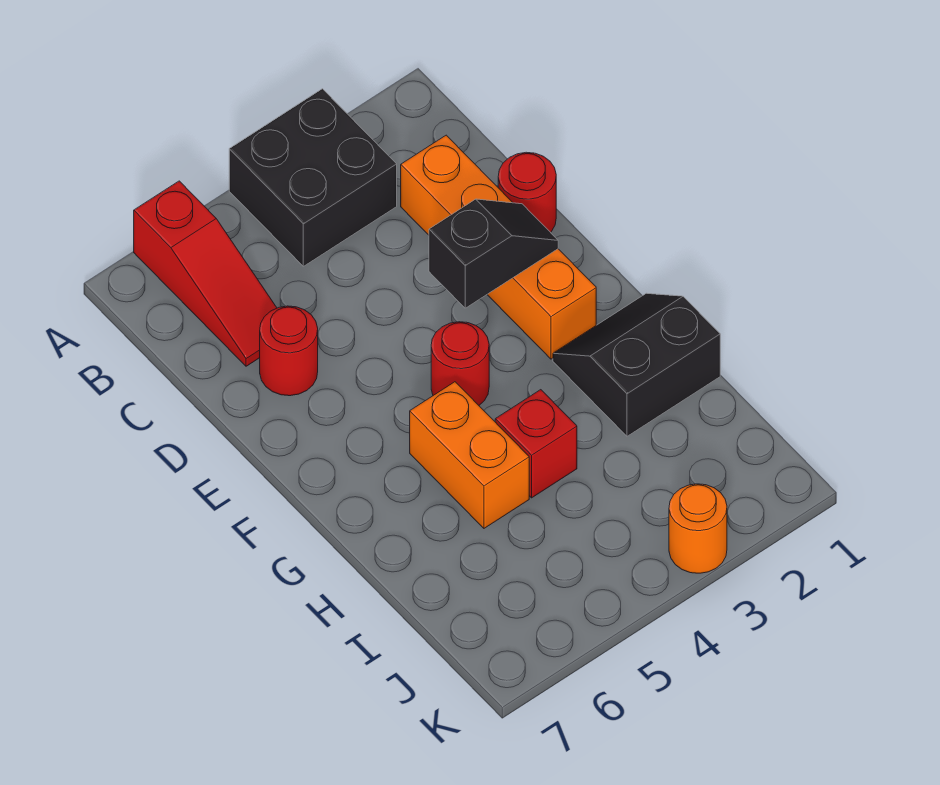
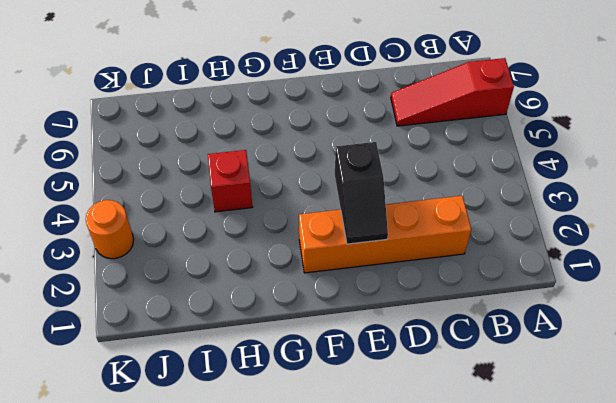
none -> black brick A3:B4 level 1
none -> red round brick D1 level 1

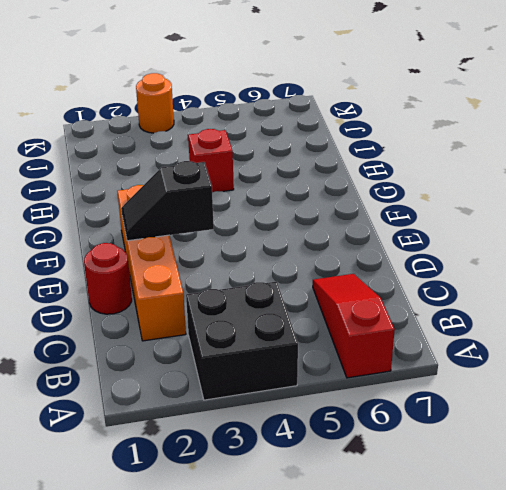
none -> red round brick D6 level 1
none -> red round brick F4 level 1

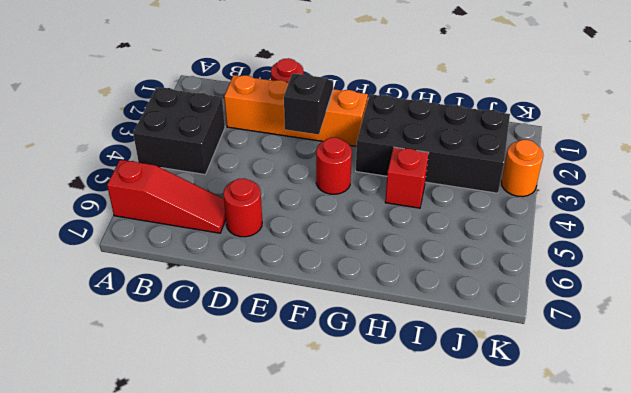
black brick G2:J3 level 1 -> black slope G1:H2 level 1 top H
none -> orange brick G5:H5 level 1

